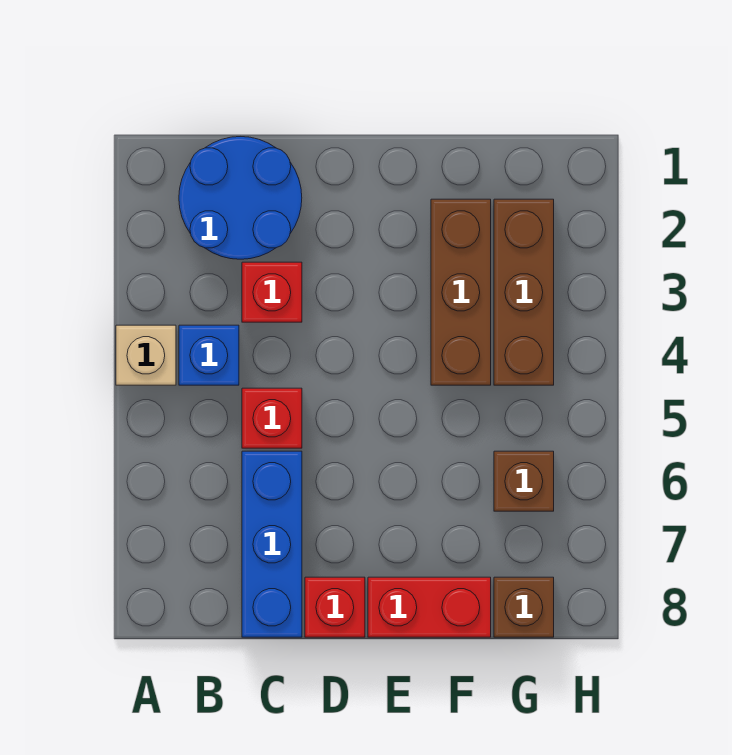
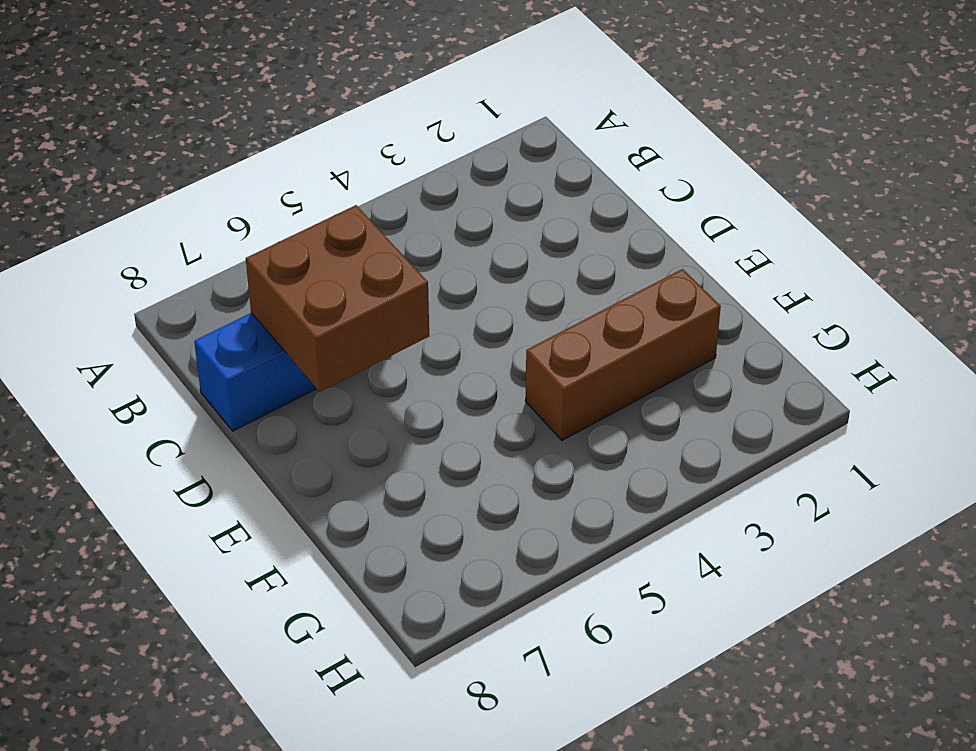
brown brick C6:D7 level 2 -> none
none -> tan brick A4 level 1
none -> blue round brick B1:C2 level 1
none -> blue brick B4 level 1

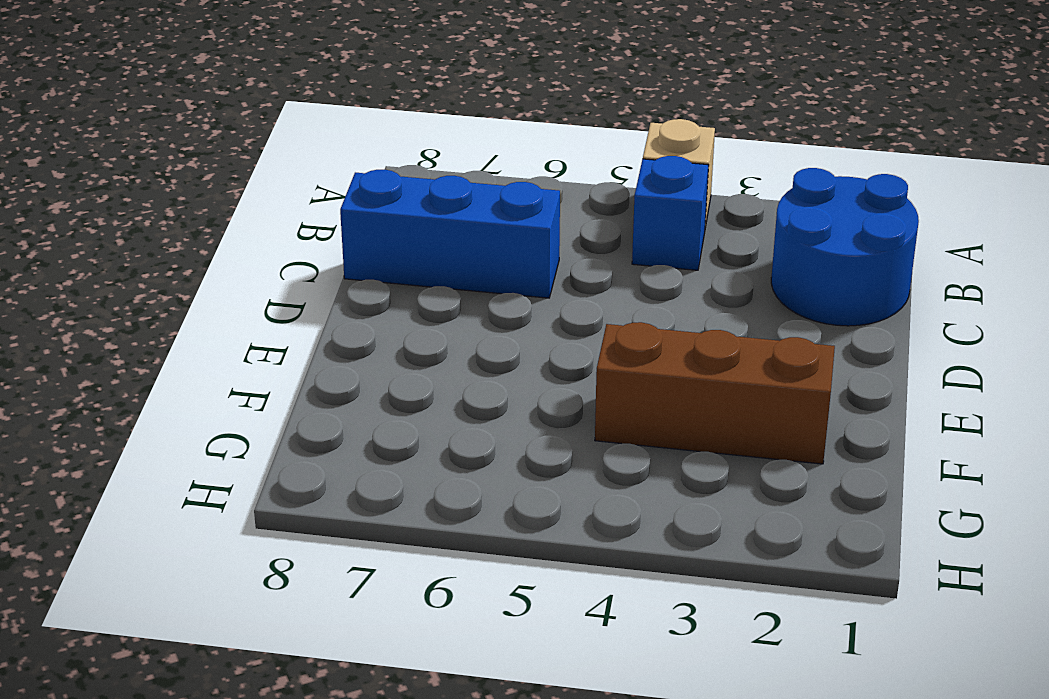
none -> red brick C3 level 1
none -> red brick C5 level 1
none -> red brick D8 level 1

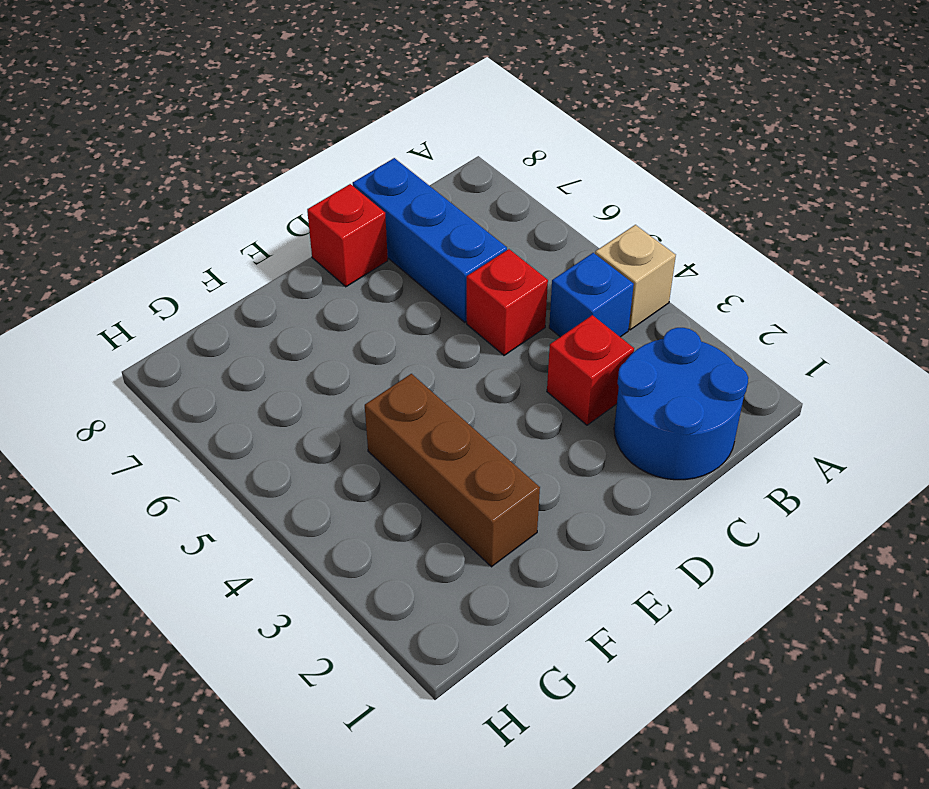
none -> red brick E8:F8 level 1
none -> brown brick G2:G4 level 1
none -> brown brick G6 level 1

